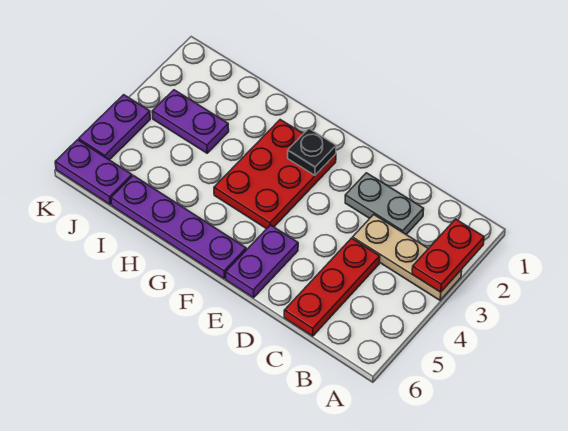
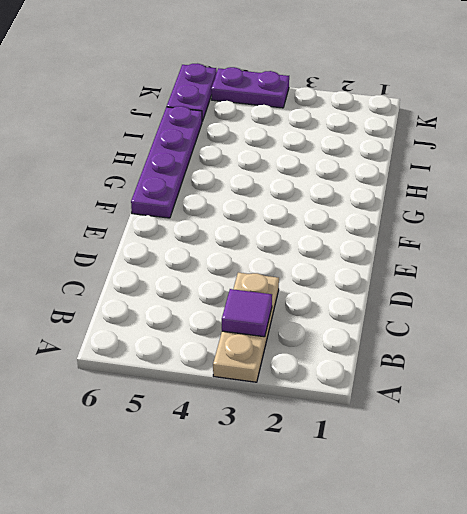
purple tile B3 level 2 -> none
none -> grey plate C2:D2 level 1
none -> red plate C4:C6 level 1

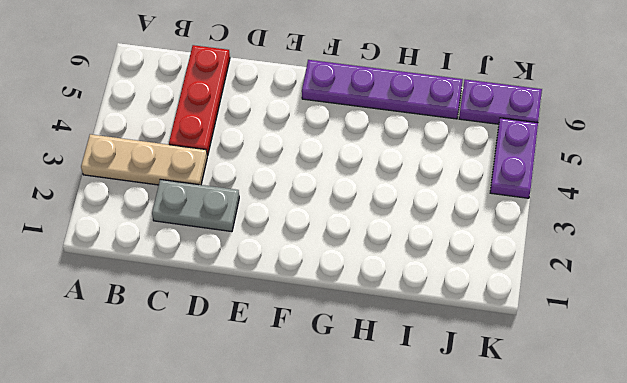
none -> purple plate E5:E6 level 1
none -> red plate F2:G4 level 1

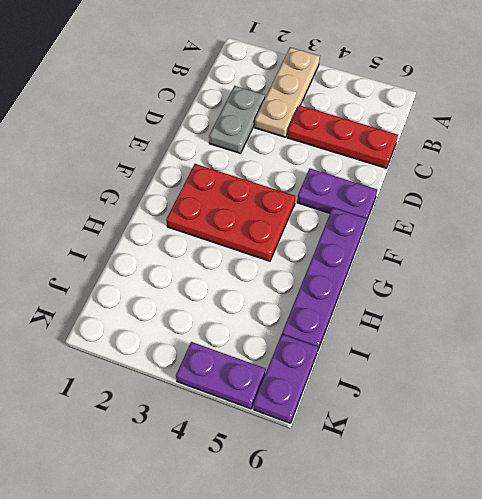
none -> purple plate I3:J3 level 1
none -> red plate A2:A3 level 2

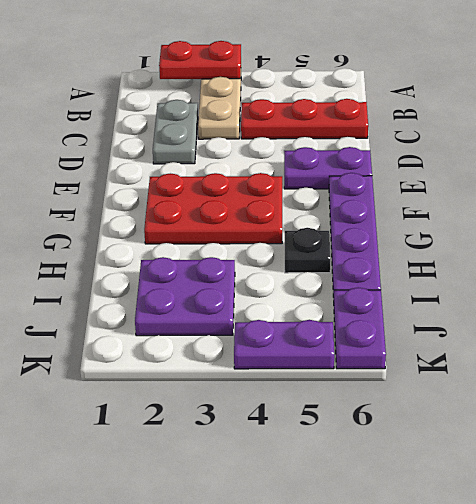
black plate H5 level 1 -> black plate F2 level 2
purple plate I2:J3 level 1 -> purple plate I3:J3 level 1

